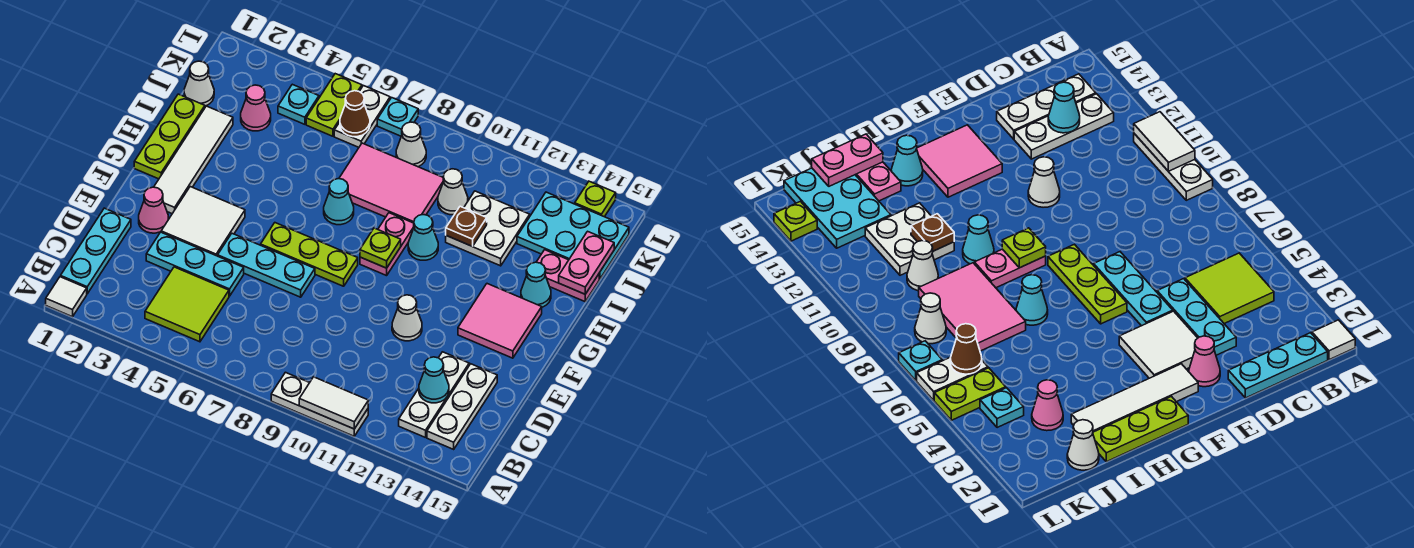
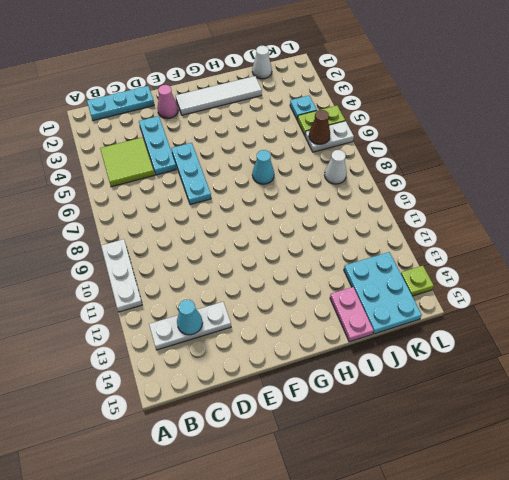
none -> white tile A1 level 1
none -> white plate B14:D14 level 1
none -> white tile E3:F4 level 1
none -> white cone E11 level 1

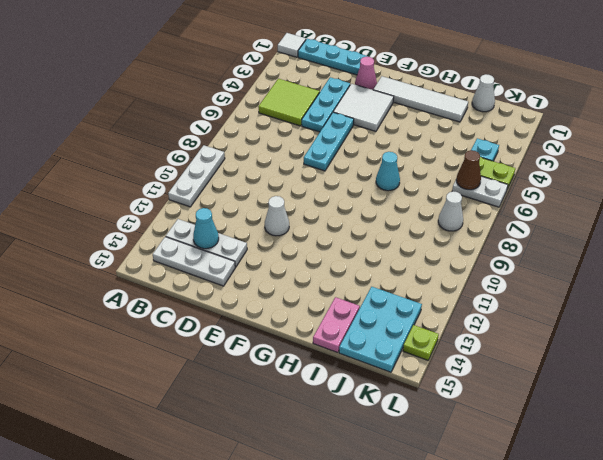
none -> lime plate F6:F8 level 1
none -> pink tile F13:G14 level 1
none -> lime plate G1:I1 level 1
none -> pink plate G9:H9 level 1

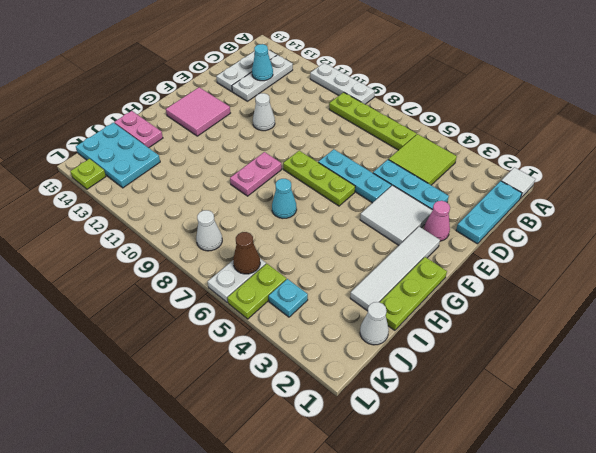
lime plate B6:B9 level 1 -> none
none -> cyan cone H10 level 1
none -> cyan cone H14 level 1
none -> pink tile I7:J9 level 1
none -> white plate I11:J12 level 1

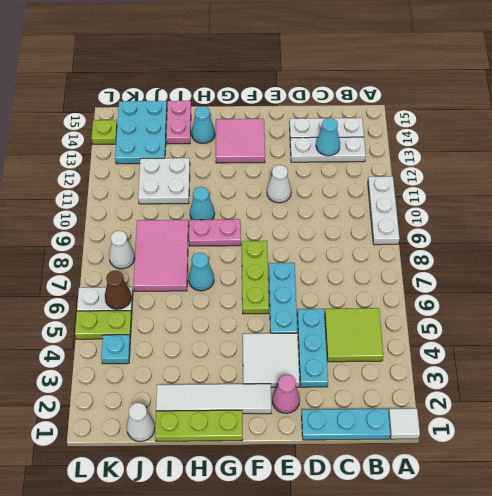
none -> pink cone J3 level 1
none -> white cone J10 level 1
none -> cyan plate L7 level 1
none -> white tile A10:A11 level 2

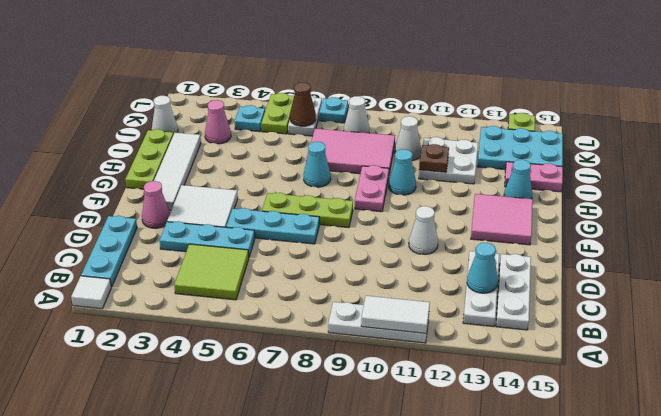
none -> lime plate G9 level 2
none -> pink plate I15:J15 level 2

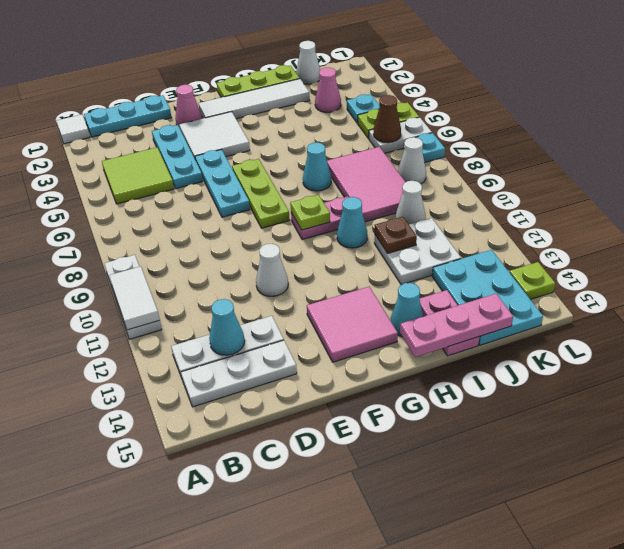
pink plate H15:J15 level 2 -> pink plate I15:J15 level 2

